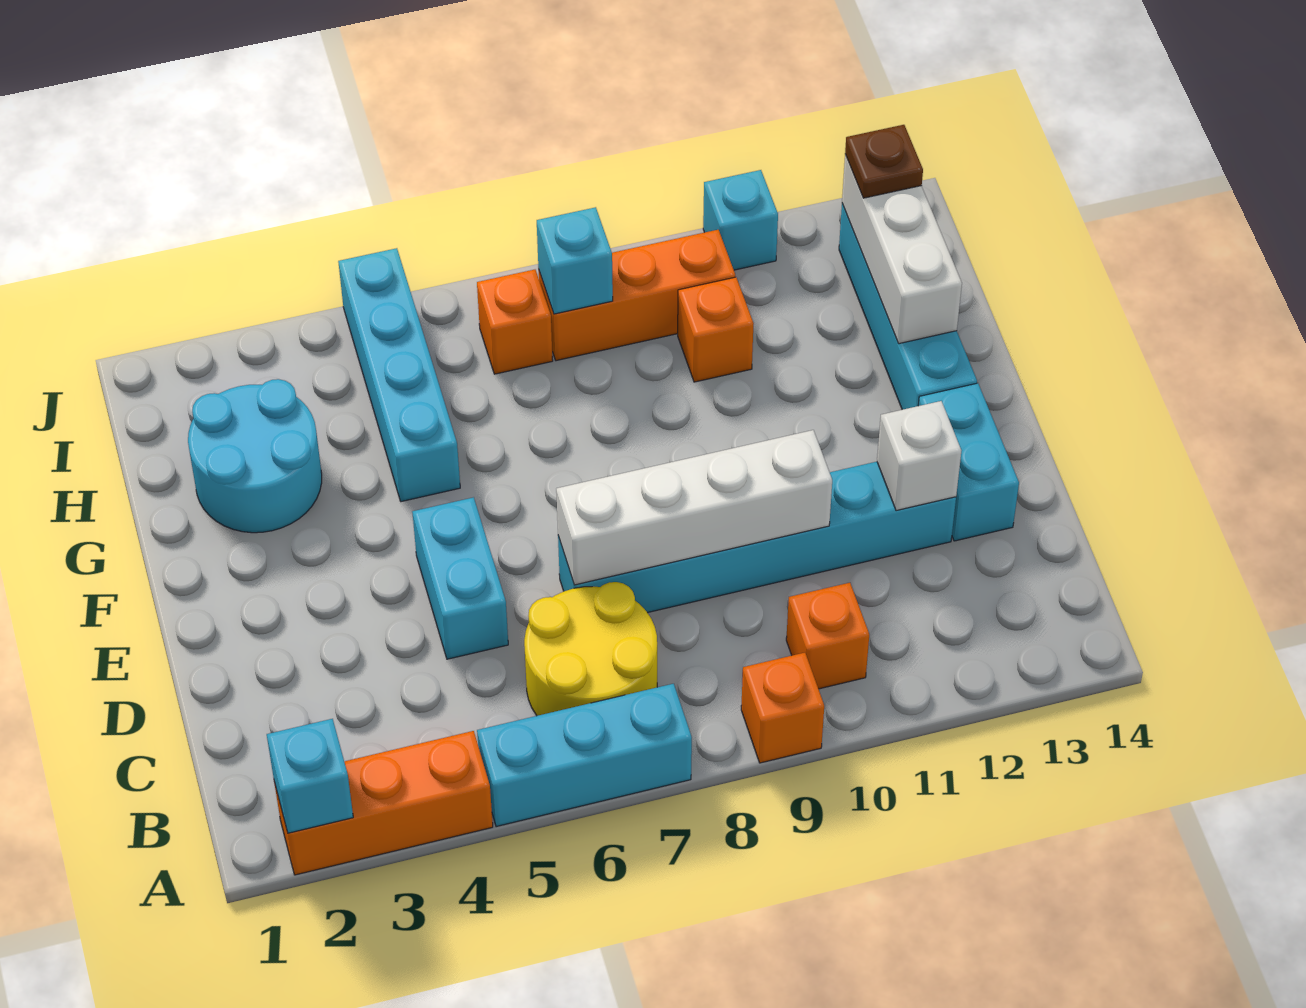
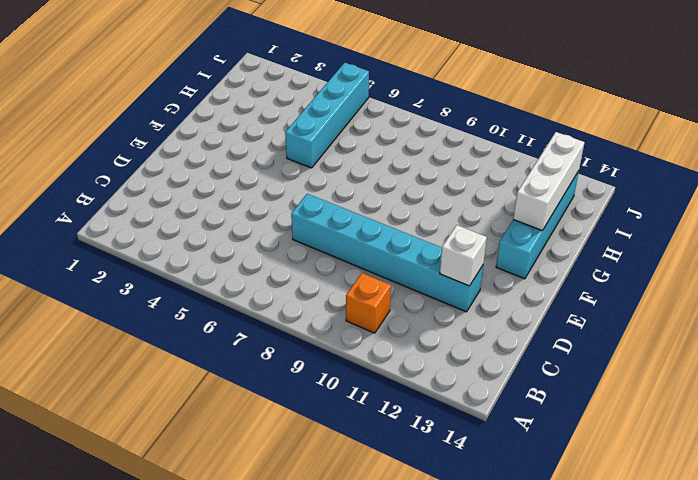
none -> orange brick A2:A4 level 1
none -> cyan brick A5:A7 level 1
none -> orange brick A9 level 1

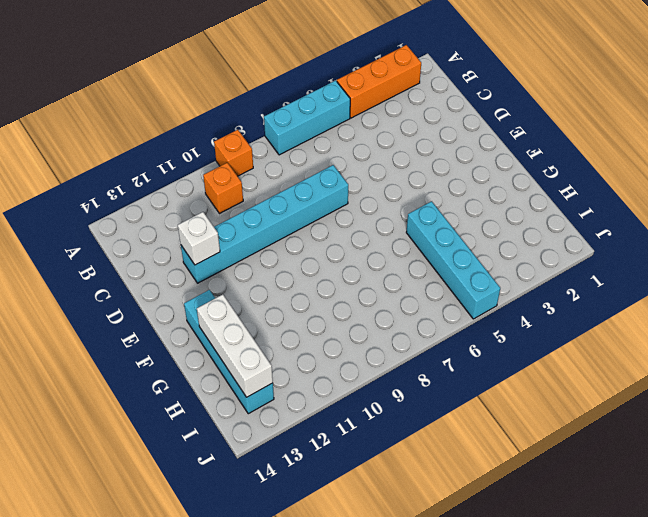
none -> yellow round brick B6:C7 level 1
none -> cyan brick D5:E5 level 1
none -> cyan brick D13:E13 level 1

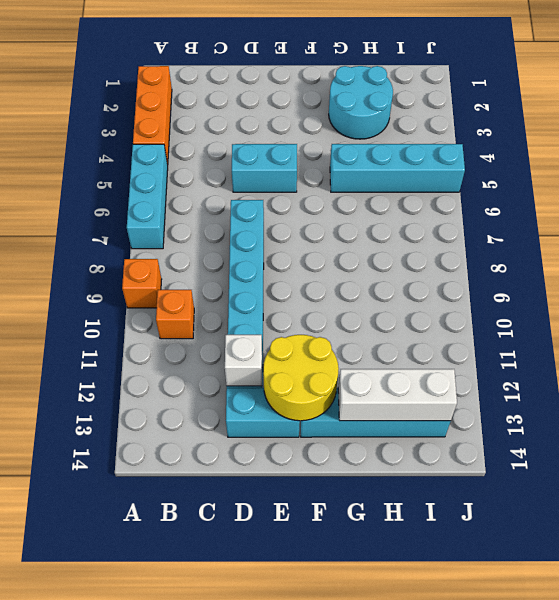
yellow round brick E12:F13 level 2 -> yellow round brick B6:C7 level 1
none -> orange brick H10 level 1
none -> orange brick I7 level 1
none -> orange brick I8:I10 level 1

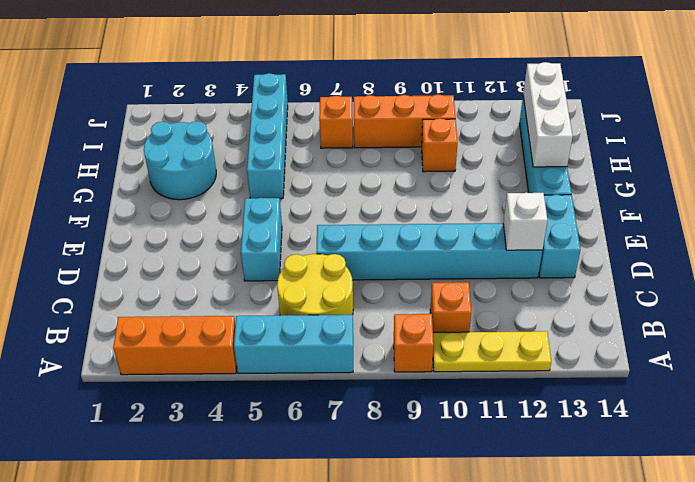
yellow plate A10:A12 level 1 -> none
none -> cyan brick J11 level 1
none -> cyan brick A2 level 2
none -> white brick D7:D10 level 2

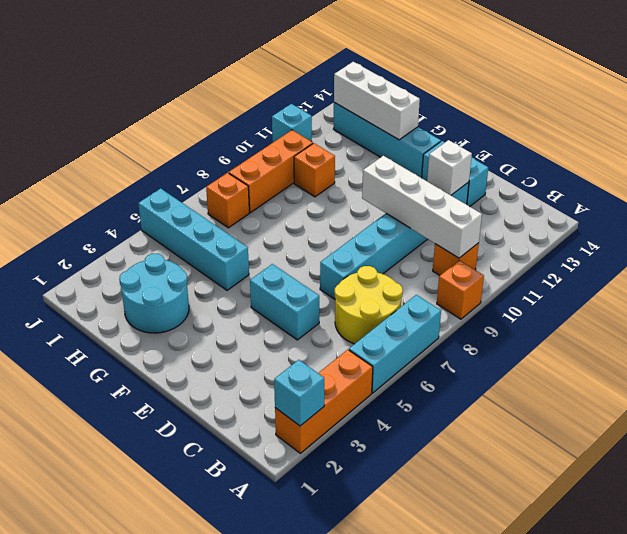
white brick B10:E10 level 2 -> white brick D7:D10 level 2
none -> cyan brick I8 level 2
none -> brown plate I13 level 3

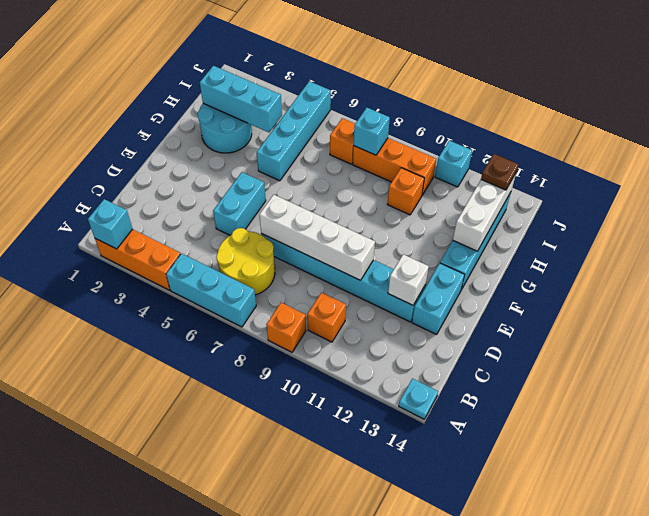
cyan plate A14 level 1 -> none
cyan brick H2:H4 level 2 -> none

